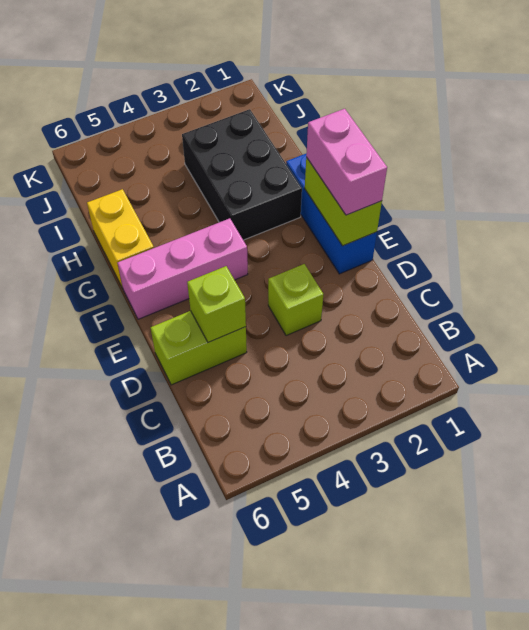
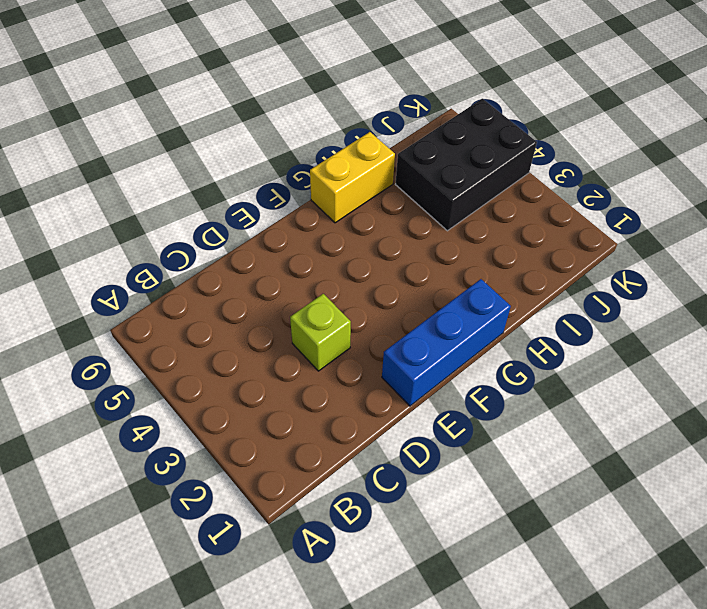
black brick I4:K5 level 1 -> black brick G2:I3 level 1
none -> lime brick D5:D6 level 1
none -> pink brick F4:F6 level 1

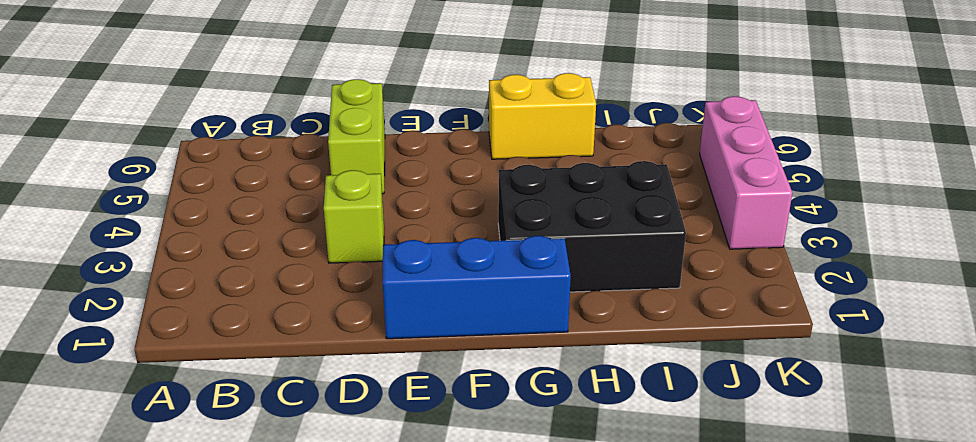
pink brick K3:K5 level 1 -> pink brick F4:F6 level 1
none -> lime brick D5 level 2
none -> lime brick E1:F1 level 2

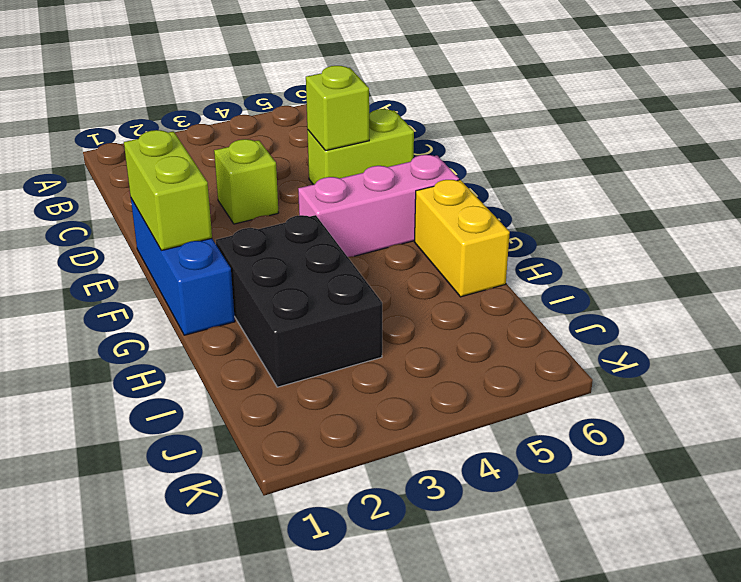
none -> pink brick E1:F1 level 3

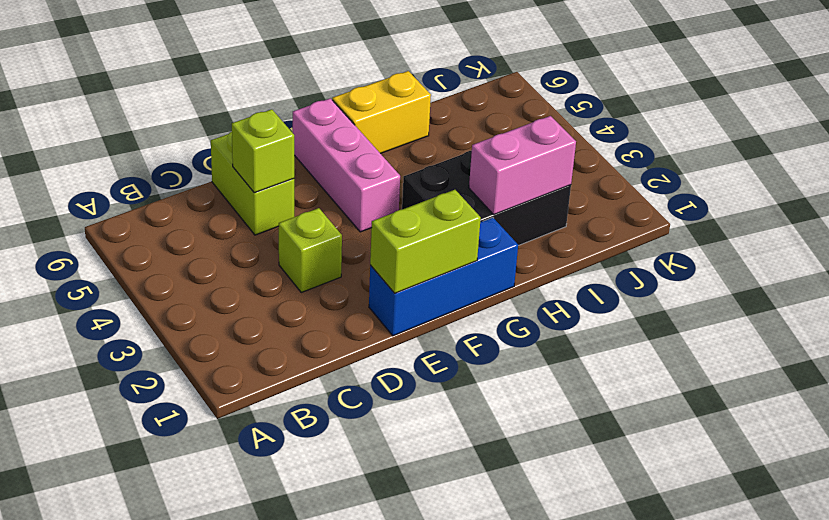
pink brick H2:I2 level 2 -> pink brick E1:F1 level 3

